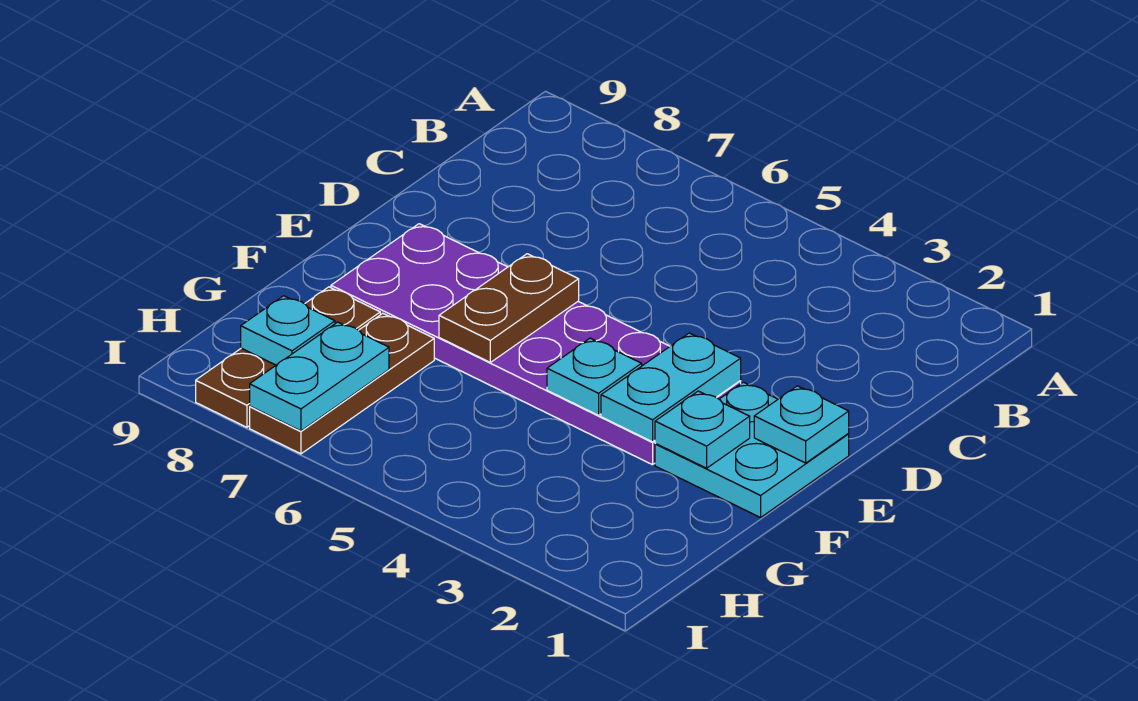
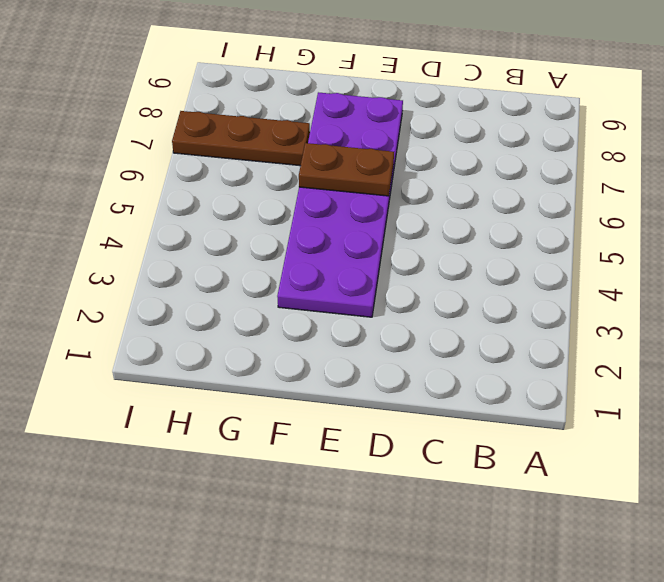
none -> cyan plate E1:F2 level 1
none -> brown plate G8:I8 level 1

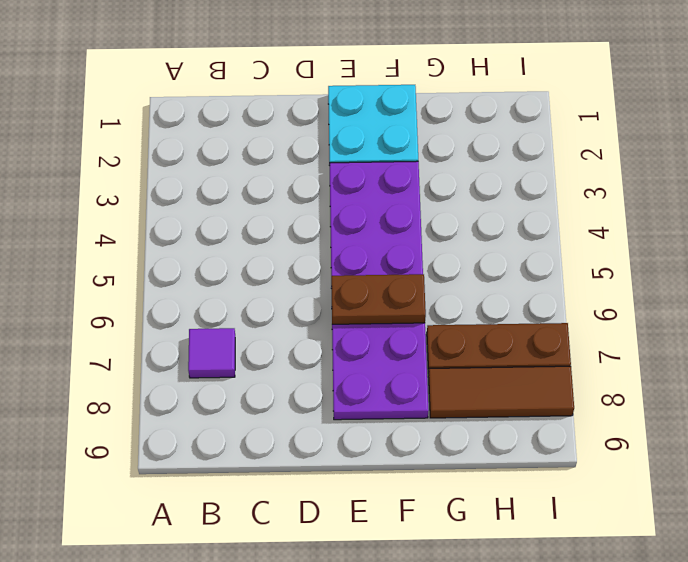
purple tile B7 level 1 -> none
brown tile G8:I8 level 1 -> brown plate G8:I8 level 1
none -> cyan plate E1 level 2
none -> cyan plate E3:F3 level 2

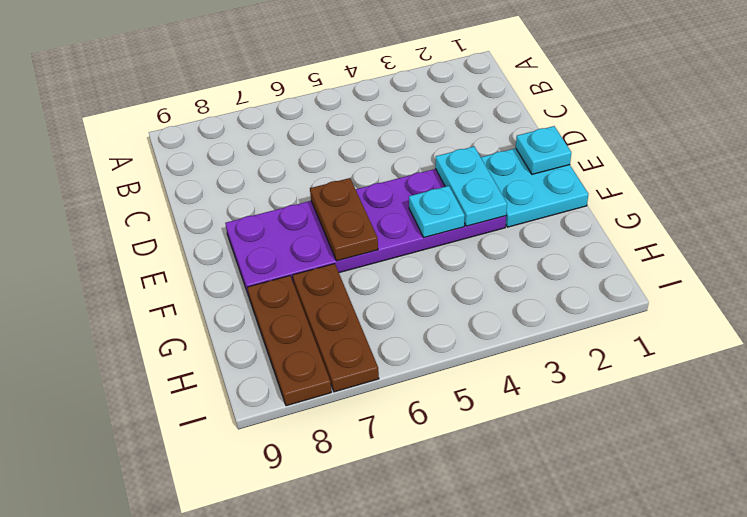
none -> cyan plate F2 level 2
none -> cyan plate H7:I7 level 2

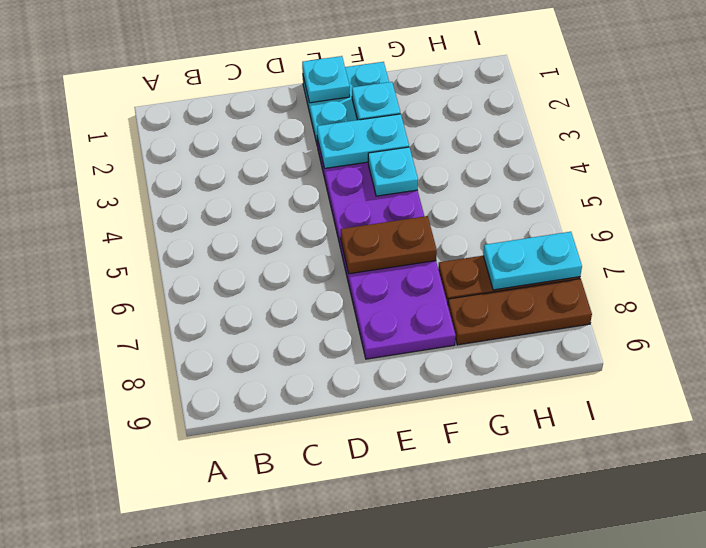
none -> cyan plate H8 level 2

